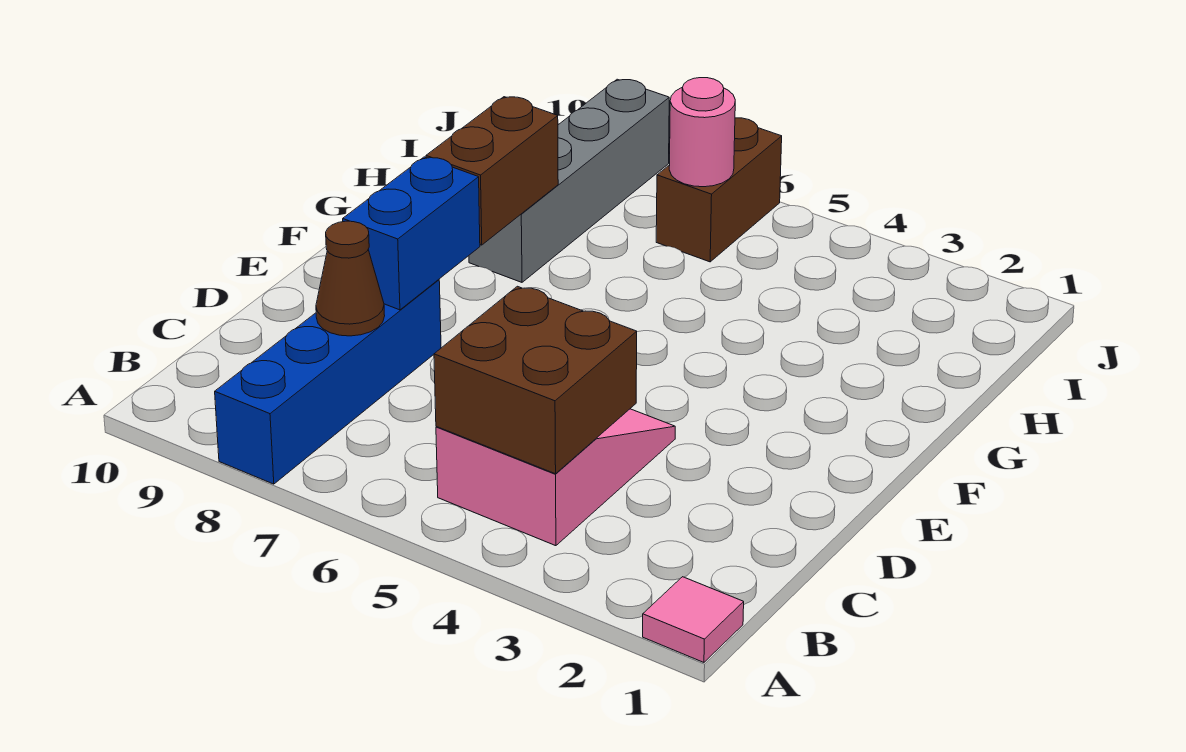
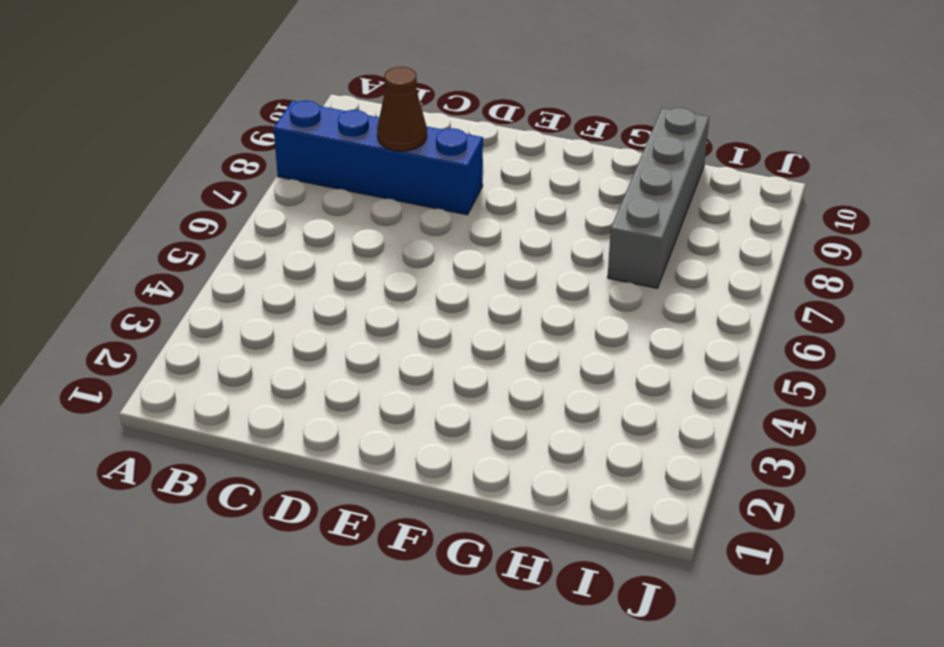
grey brick H7:H10 level 1 -> grey brick G8:J8 level 1
none -> pink tile A1 level 1
none -> pink slope B4:D5 level 1 top B

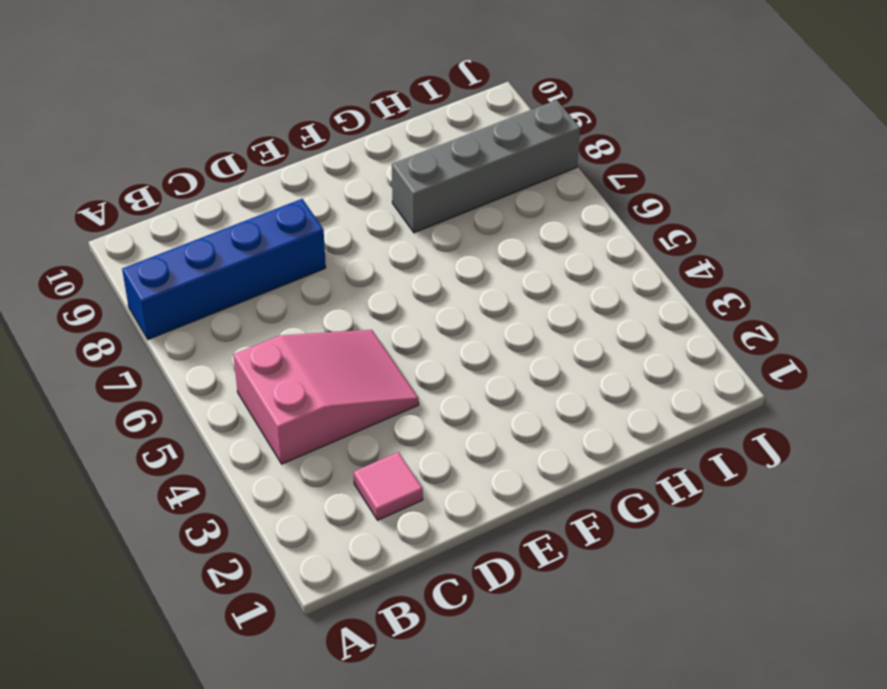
pink tile C2 level 1 -> pink tile A1 level 1
none -> brown brick I6:J6 level 1
none -> brown brick B4:C5 level 2

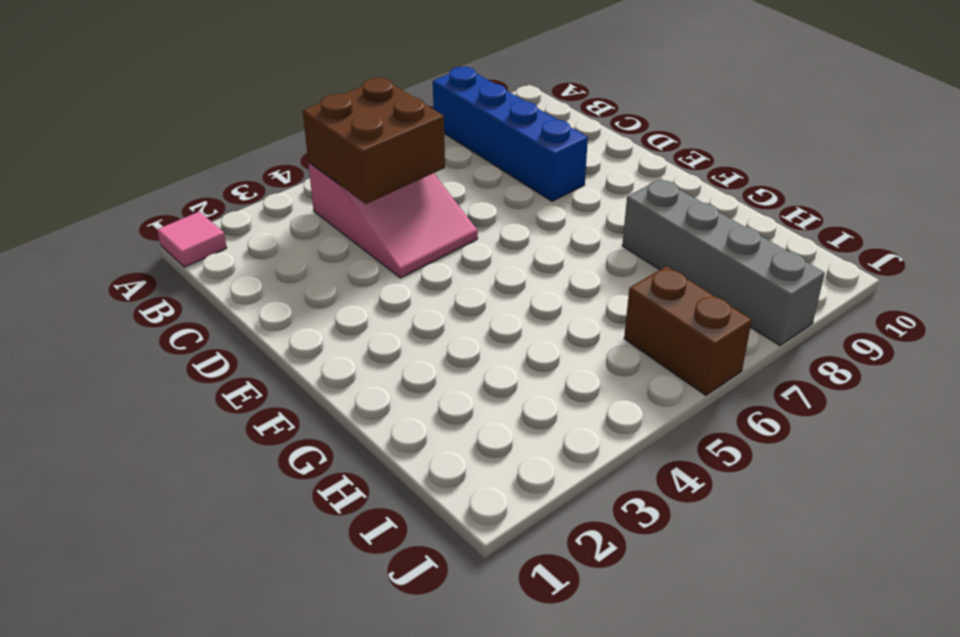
none -> brown cone C8 level 2
none -> blue brick D8:E8 level 2

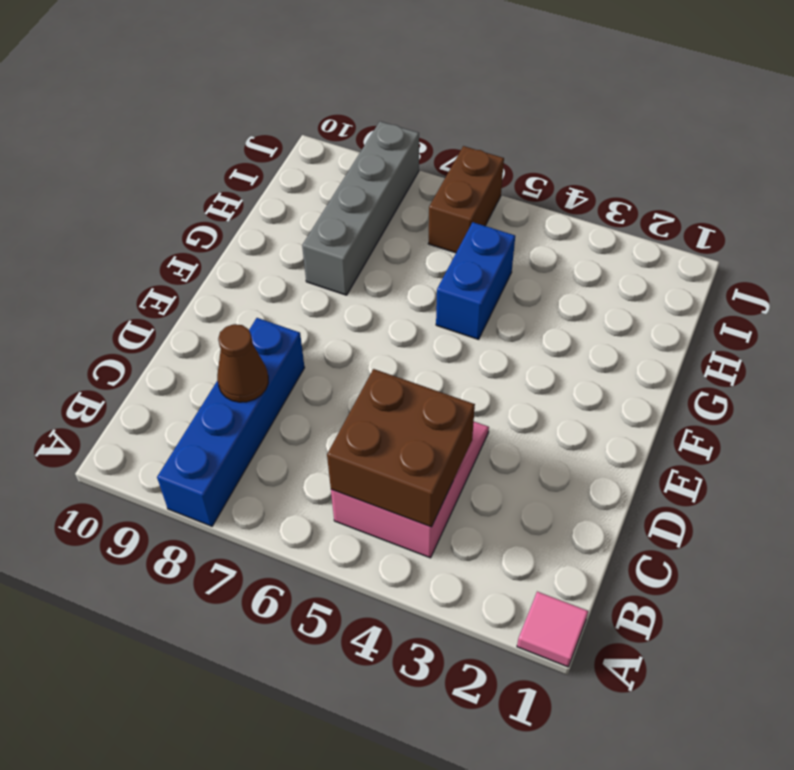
blue brick G5:H5 level 1 -> blue brick D8:E8 level 2
none -> brown brick F8:G8 level 2
none -> pink round brick I6 level 2

